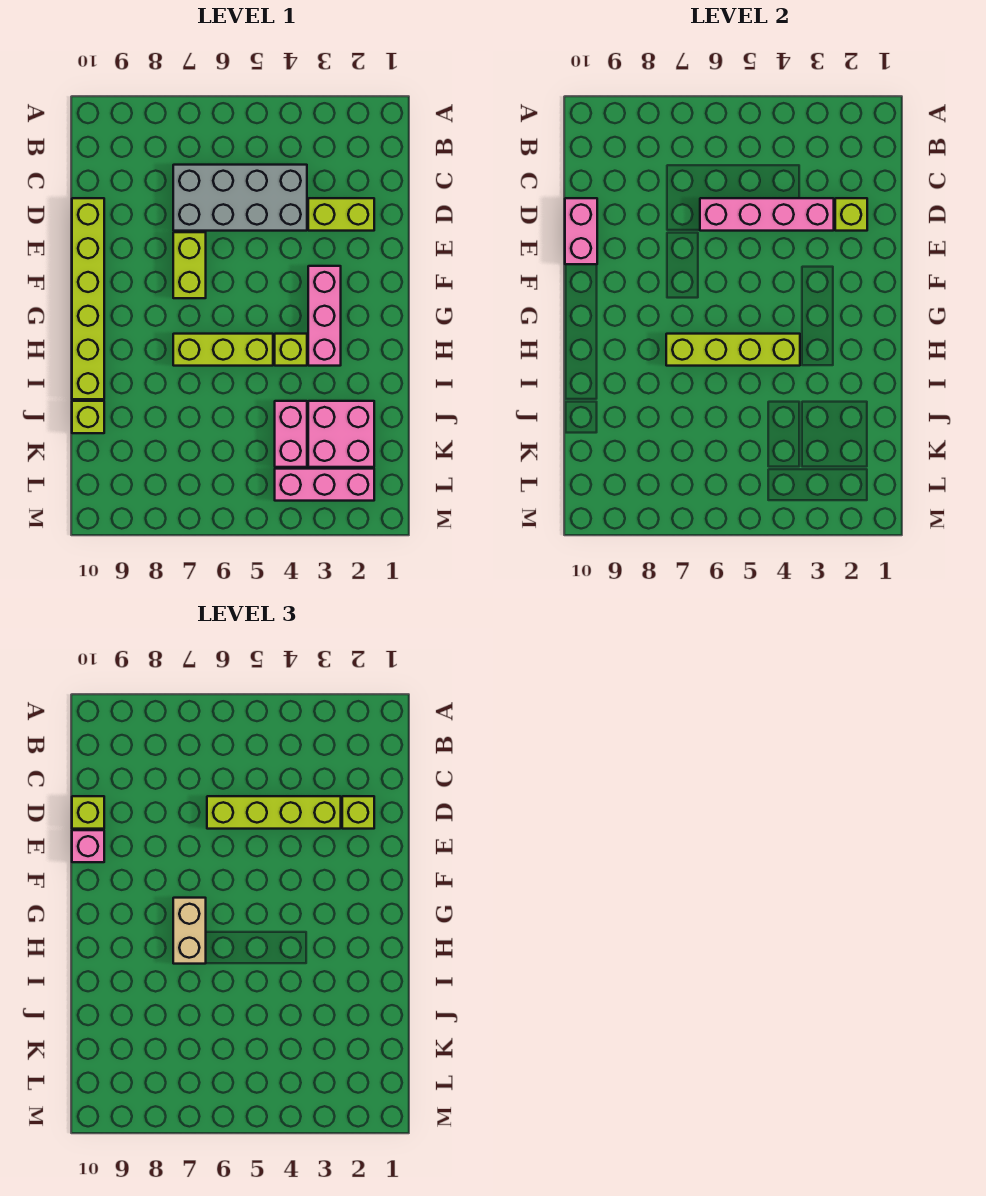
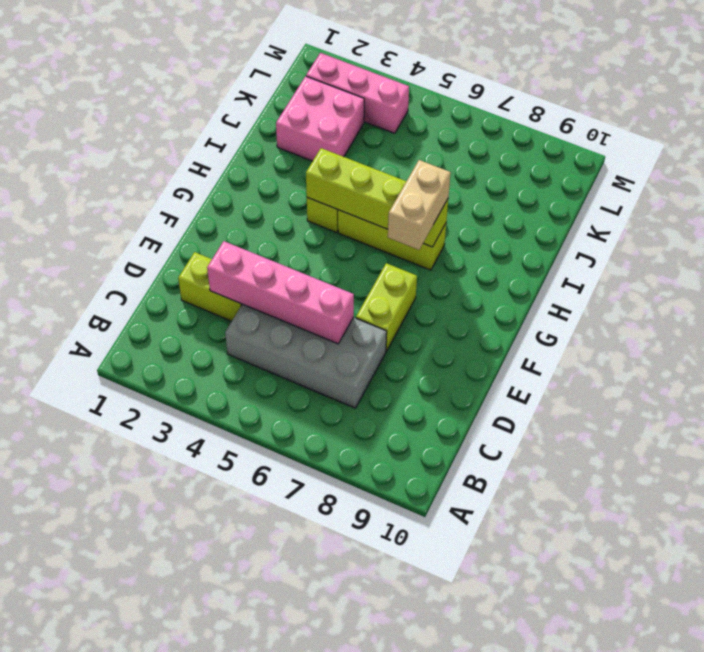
none -> lime brick D10:I10 level 1
none -> pink brick F3:H3 level 1
none -> pink brick J4:K4 level 1

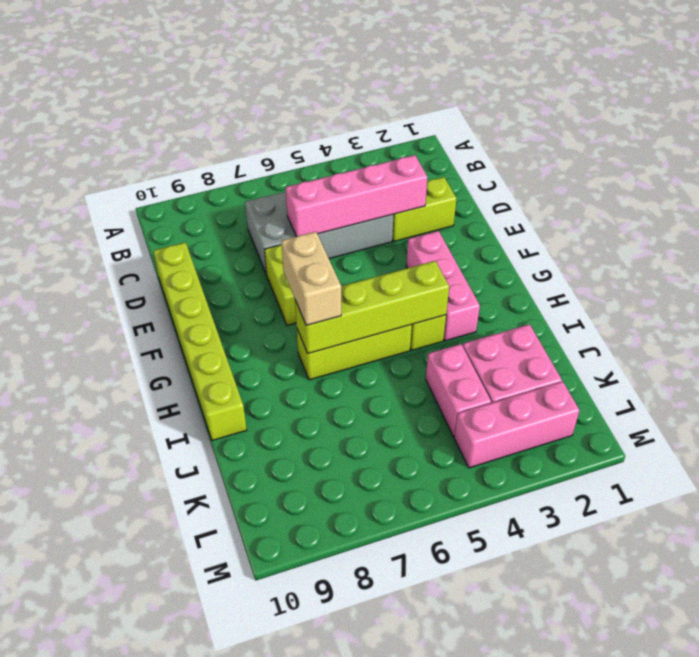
none -> lime brick J10 level 1
none -> lime brick D2 level 2
none -> pink brick D10:E10 level 2

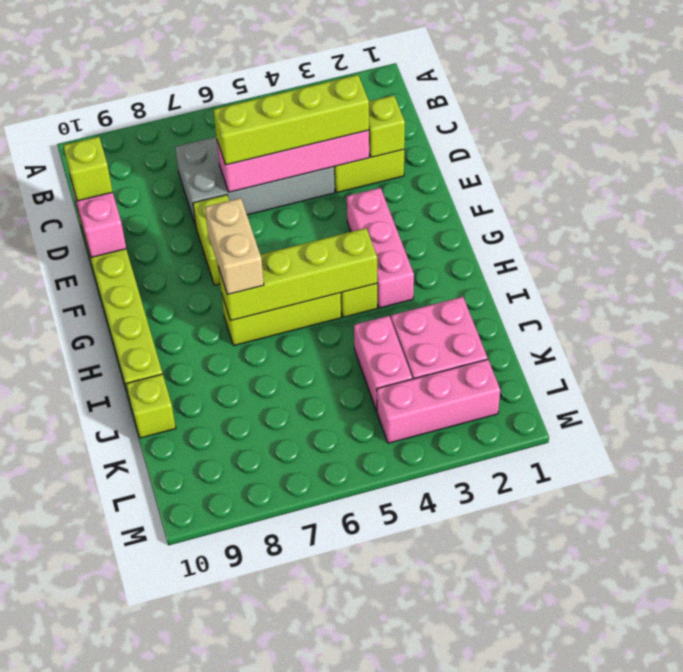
none -> lime brick D2 level 3
none -> pink brick E10 level 3

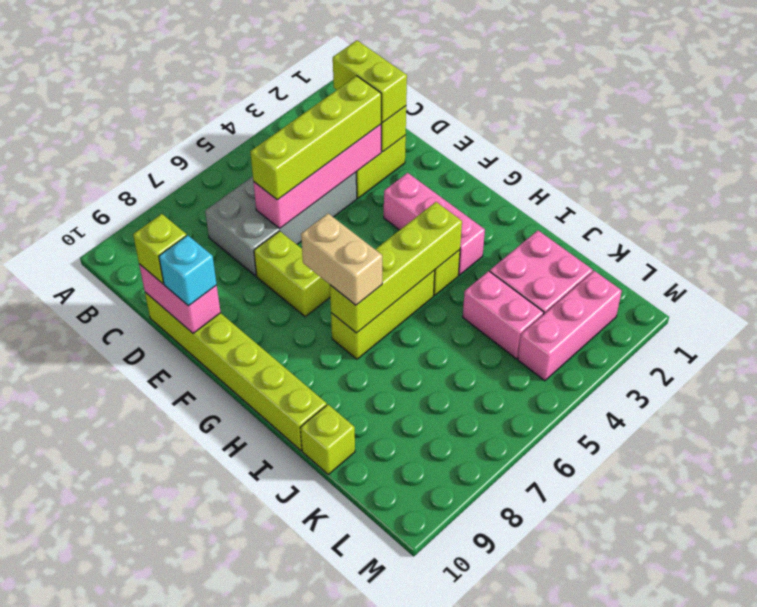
lime brick C2:D2 level 3 -> lime brick D2 level 3
cyan brick E10 level 3 -> pink brick E10 level 3

